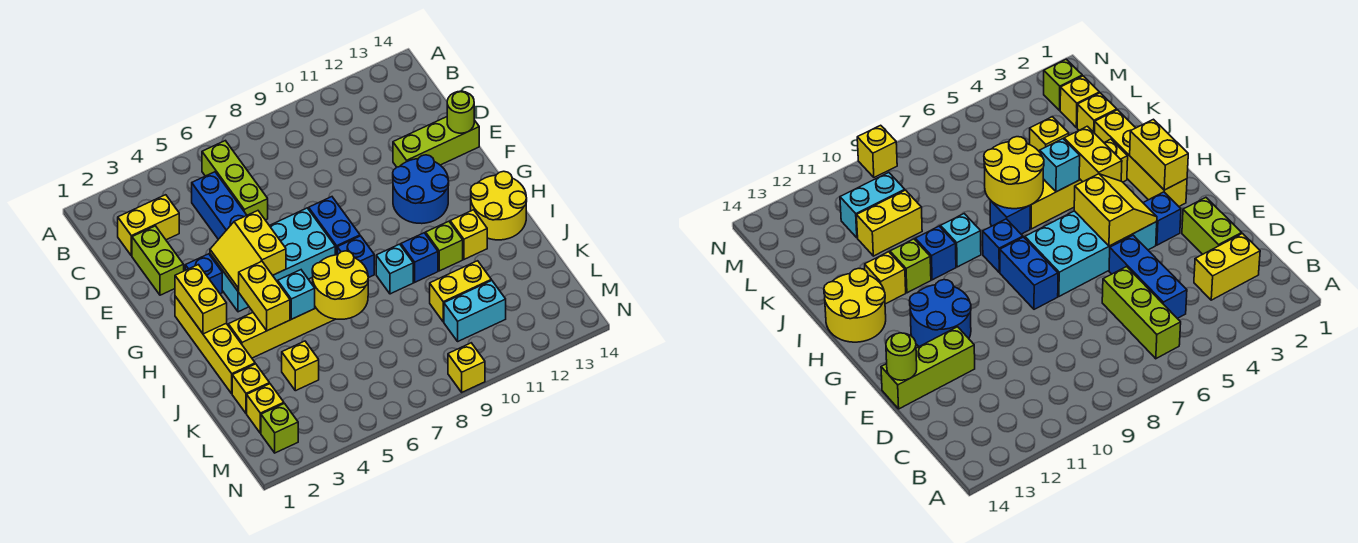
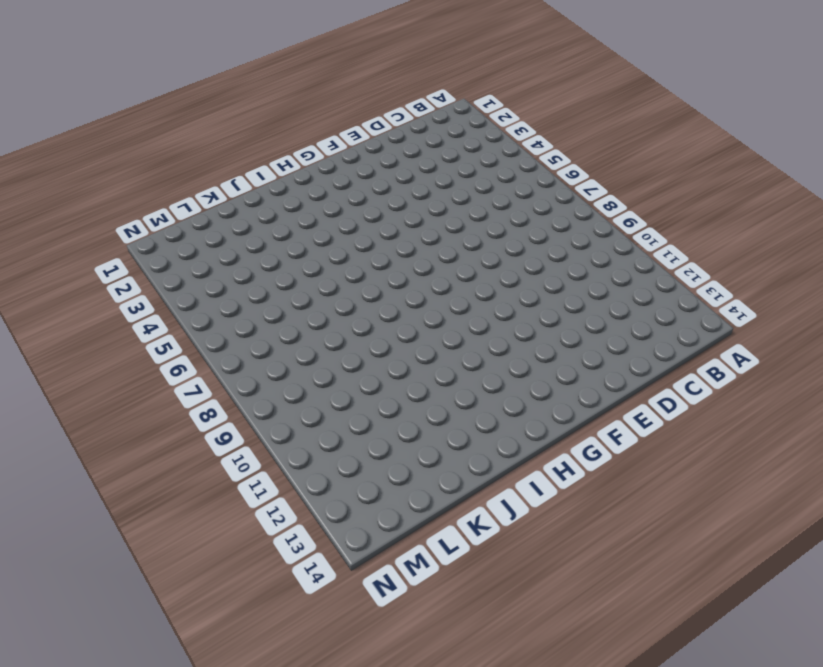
none -> lime brick B6:D6 level 1
none -> yellow brick C2:C3 level 1
none -> blue brick C5:E5 level 1
none -> lime brick D2:E2 level 1

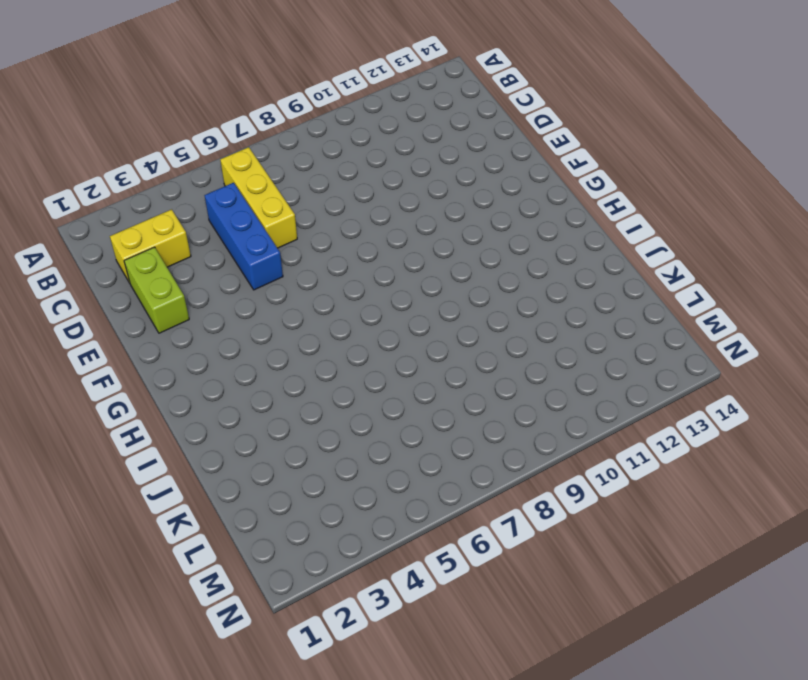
yellow brick B6:D6 level 1 -> lime brick B6:D6 level 1
none -> lime brick E12:E14 level 1
none -> blue brick F3 level 1
none -> cyan brick F4:G7 level 1
none -> blue brick F8:G8 level 1

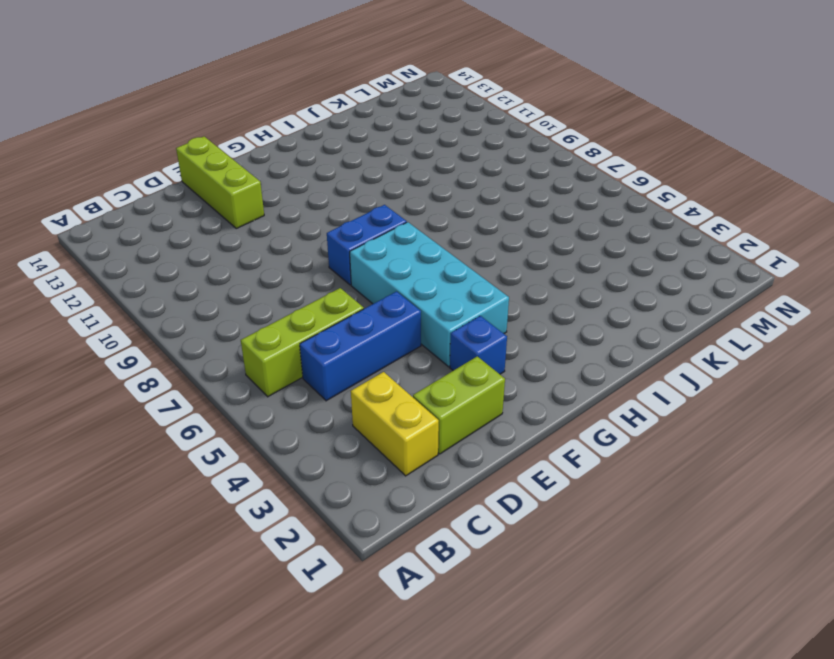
none -> blue round brick F11:G12 level 1
none -> yellow brick G2:J2 level 1
none -> blue brick H8 level 1
none -> yellow round brick H13:I14 level 1

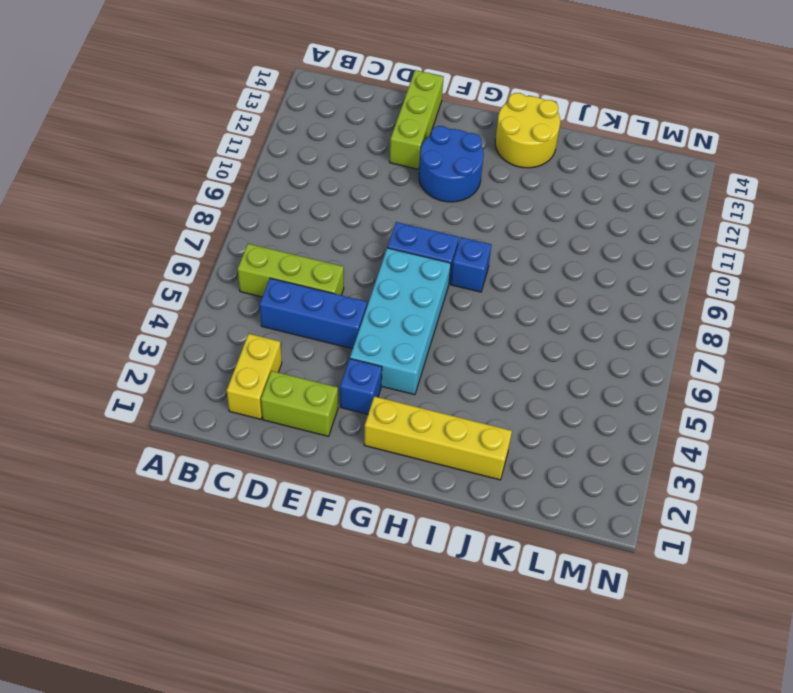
none -> yellow brick I3:I6 level 1
none -> blue brick I7 level 1
none -> cyan brick I9 level 1
none -> blue brick I10 level 1

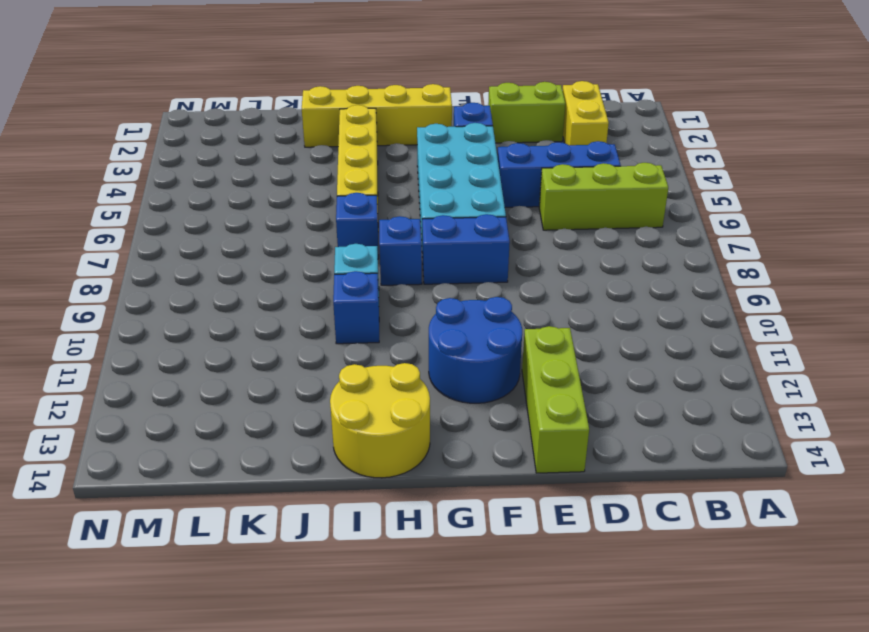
none -> lime brick I11 level 1
none -> yellow brick I12 level 1
none -> yellow brick K2 level 1
none -> yellow brick K4 level 1

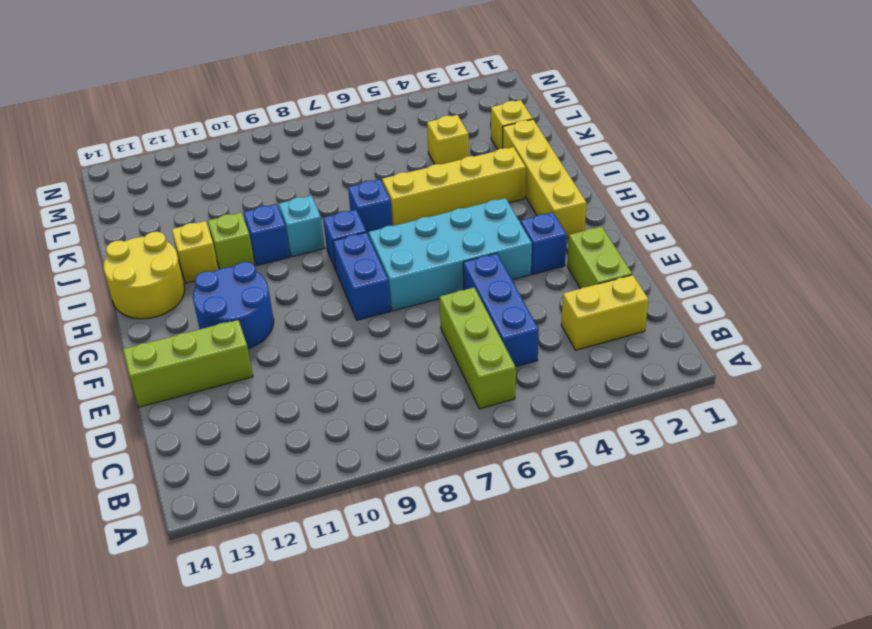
none -> yellow brick K10:K11 level 1
none -> yellow brick L2 level 1
none -> cyan brick L10:L11 level 1
none -> lime brick M2 level 1

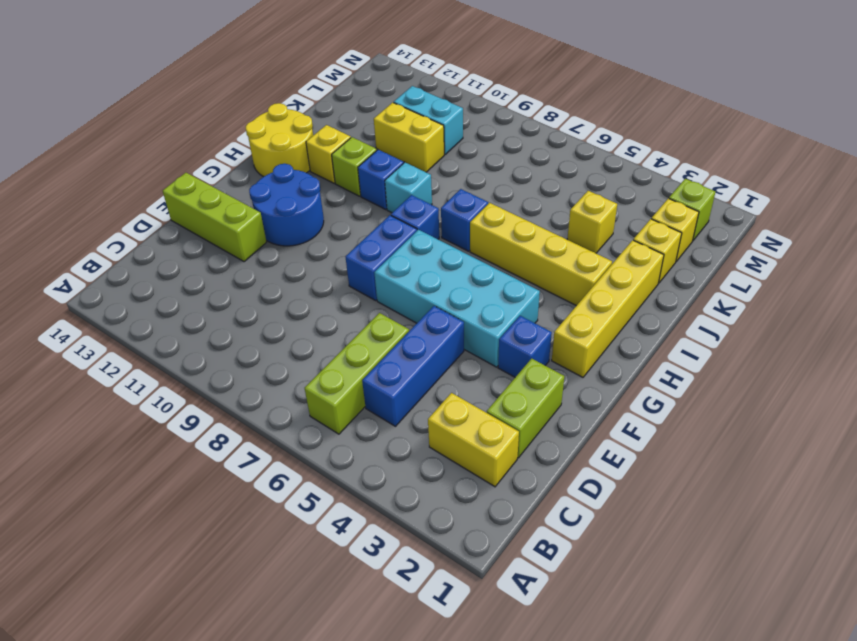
none -> yellow brick N9 level 1
none -> lime round brick E14 level 2
none -> yellow slope F4:G5 level 2 top 5
none -> yellow brick G2:H2 level 2

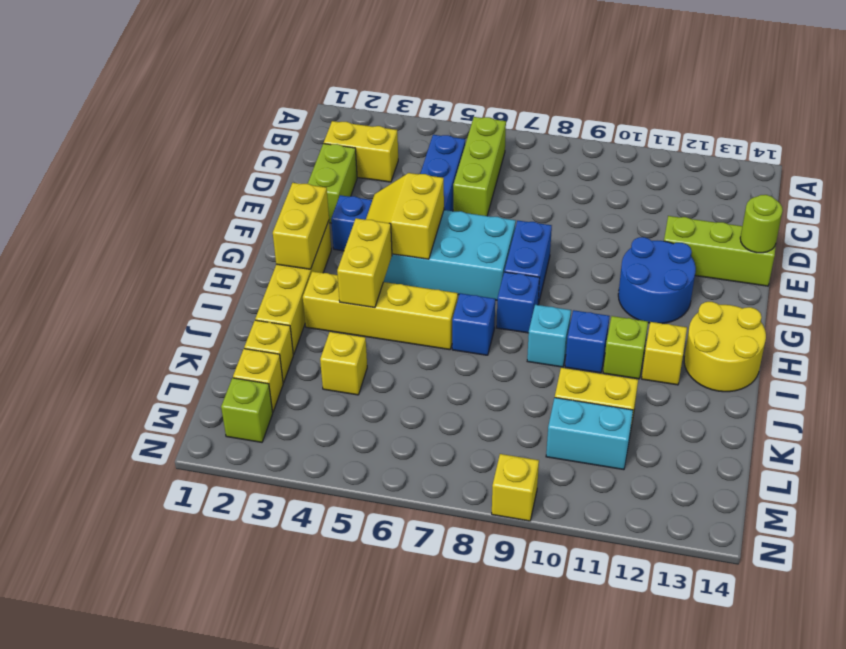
none -> cyan brick I5 level 2
none -> yellow round brick I6:J7 level 2

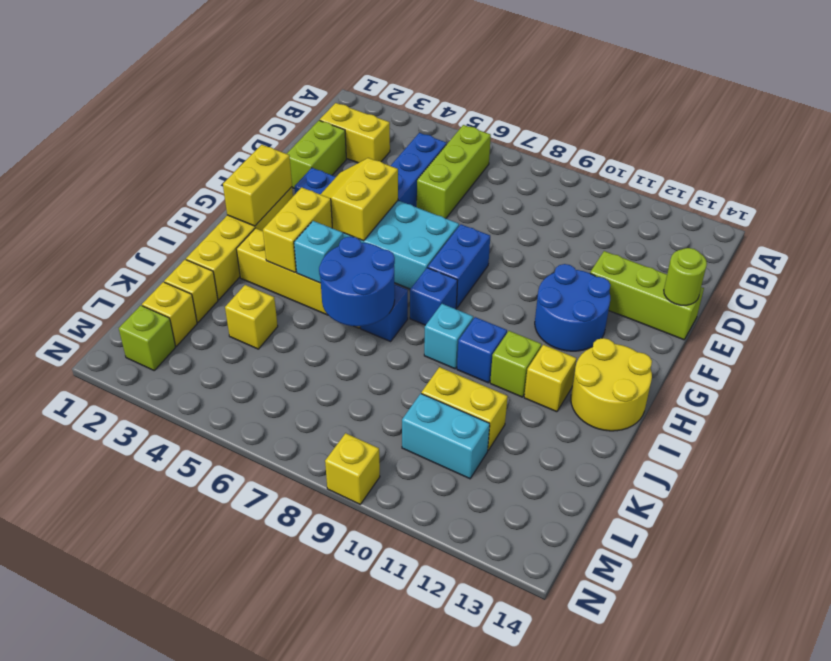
blue round brick I6:J7 level 2 -> yellow round brick I6:J7 level 2

